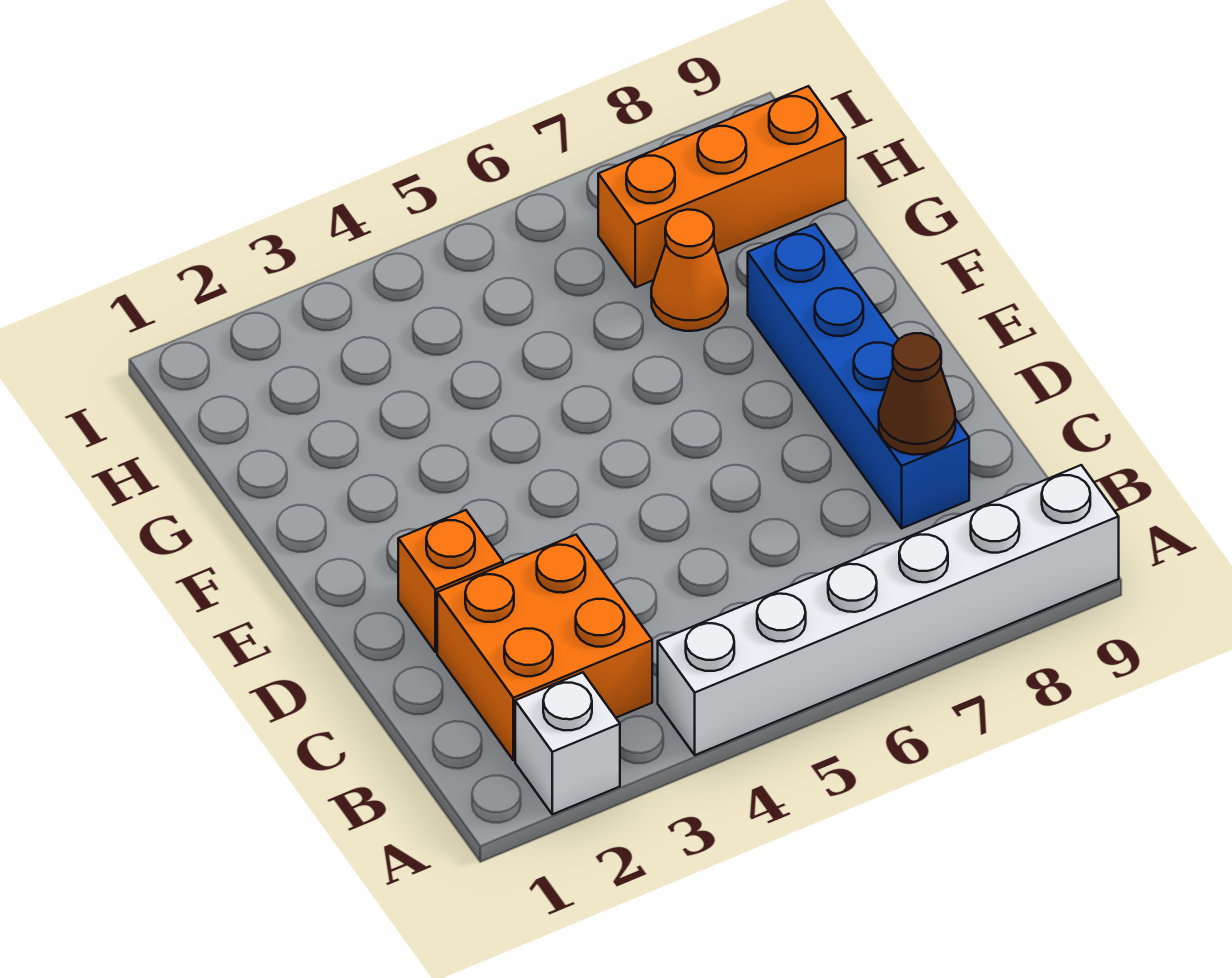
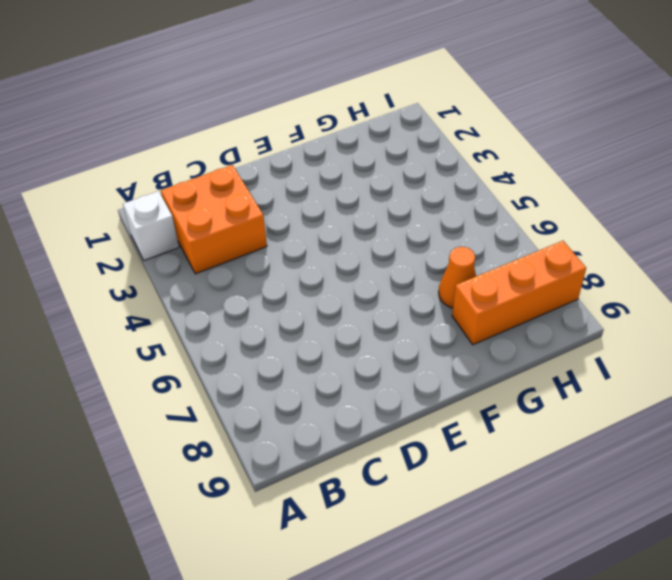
orange brick G8:I8 level 1 -> orange brick H7:H9 level 1
none -> white brick A4:A9 level 1
none -> blue brick C8:F8 level 1

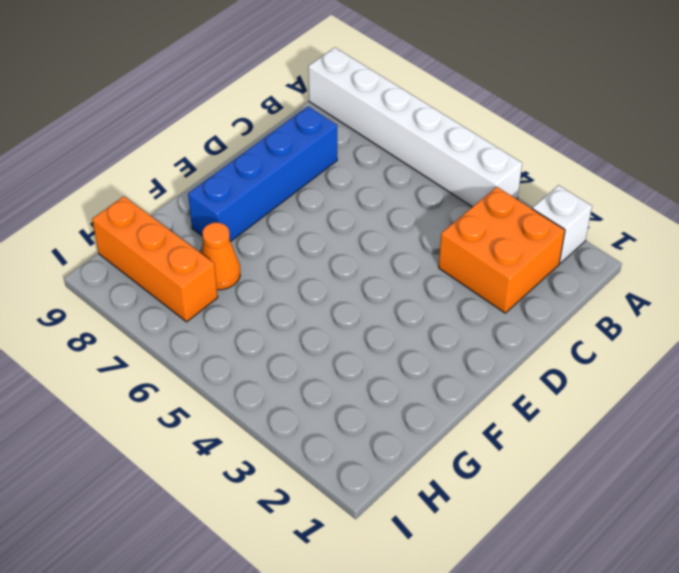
none -> orange brick D2 level 1
none -> brown cone C8 level 2

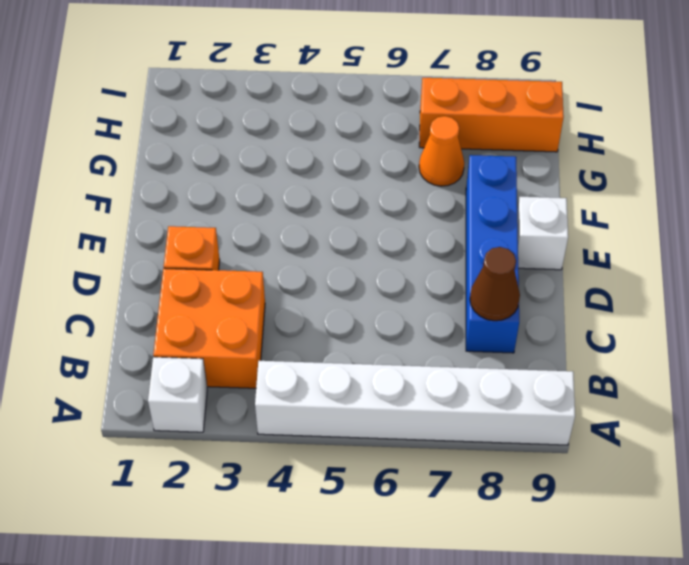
white brick E9 level 1 -> none

